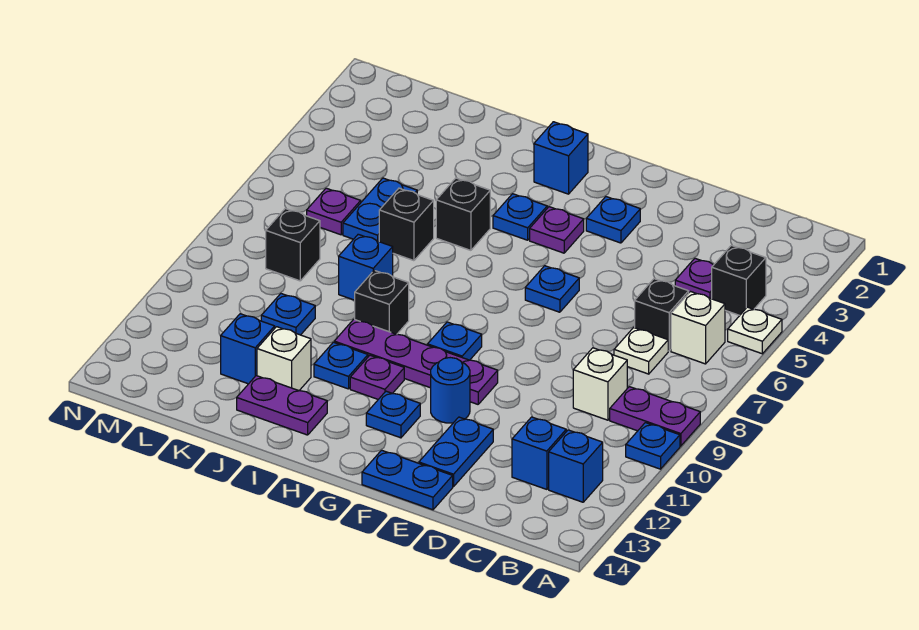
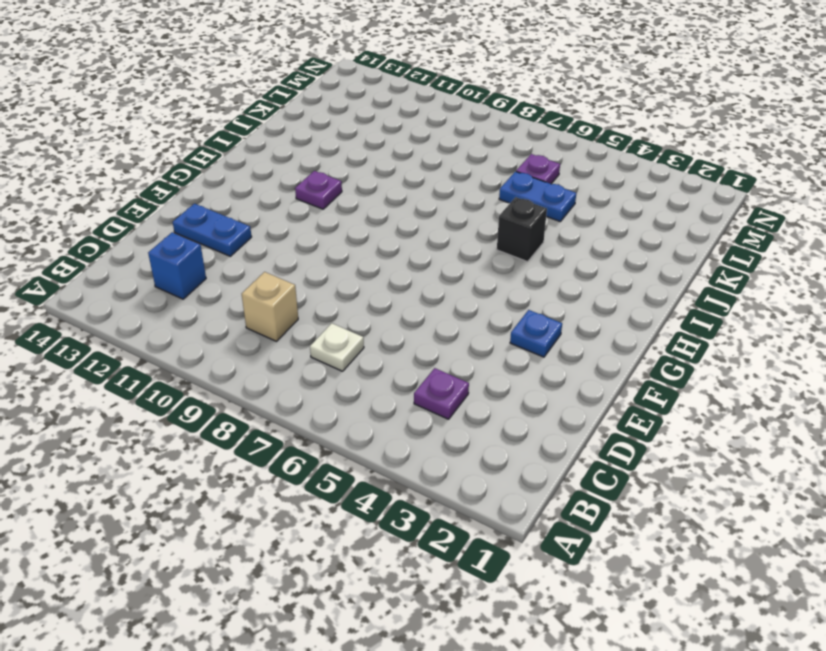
tan brick C9 level 1 -> white brick C9 level 1
none -> white plate A5 level 1
none -> purple plate A9:B9 level 1
none -> blue plate A10 level 1
none -> black brick B4 level 1

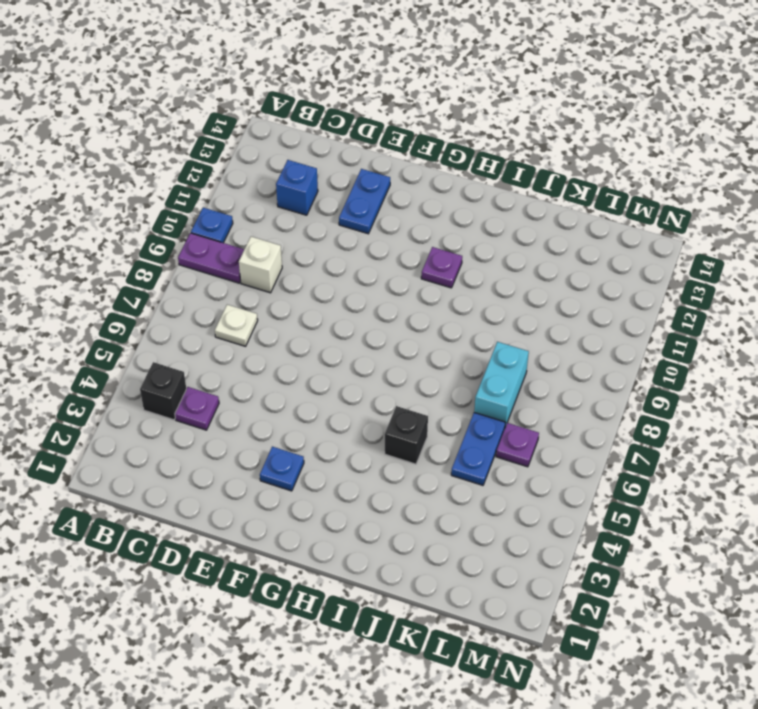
cyan brick K7:K8 level 1 -> none
none -> white plate A5 level 1
none -> white brick B6 level 1
none -> blue brick B12 level 1
none -> black brick C6 level 1

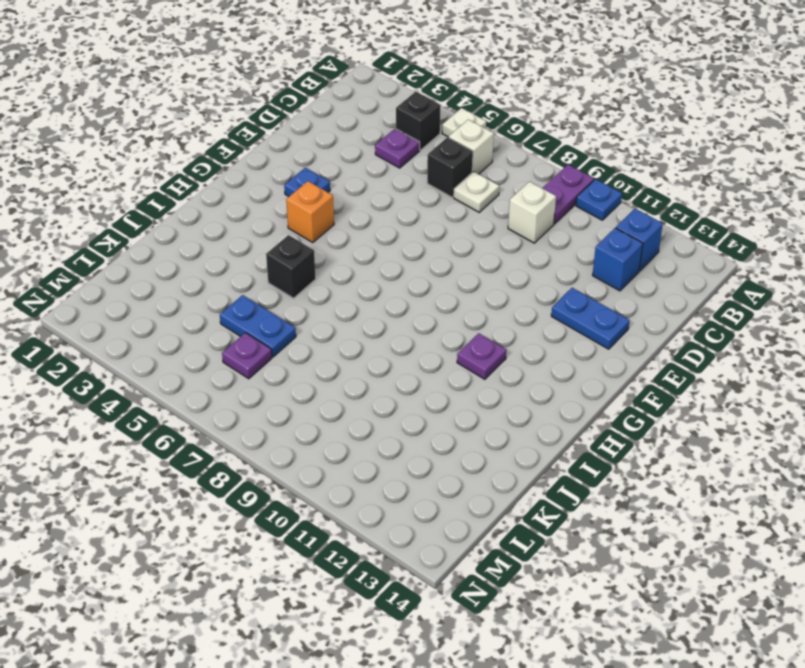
orange brick G4 level 1 -> purple plate G4 level 1
none -> blue plate E14:F14 level 1
none -> blue plate F6 level 1
none -> purple plate F10:I10 level 1
none -> blue round brick F11 level 1

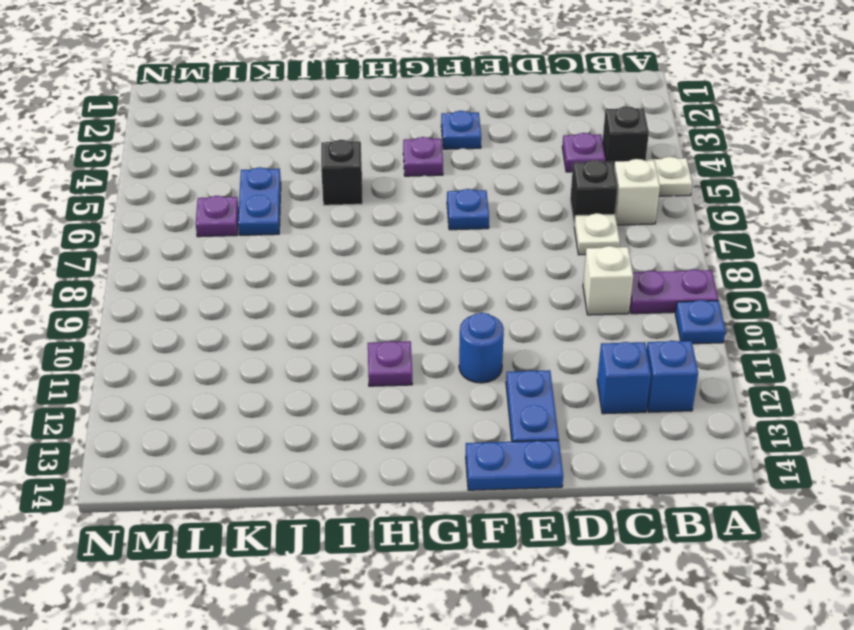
none -> purple plate F10:I10 level 1
none -> blue plate G9 level 1
none -> blue plate G12 level 1
none -> blue brick H2 level 1

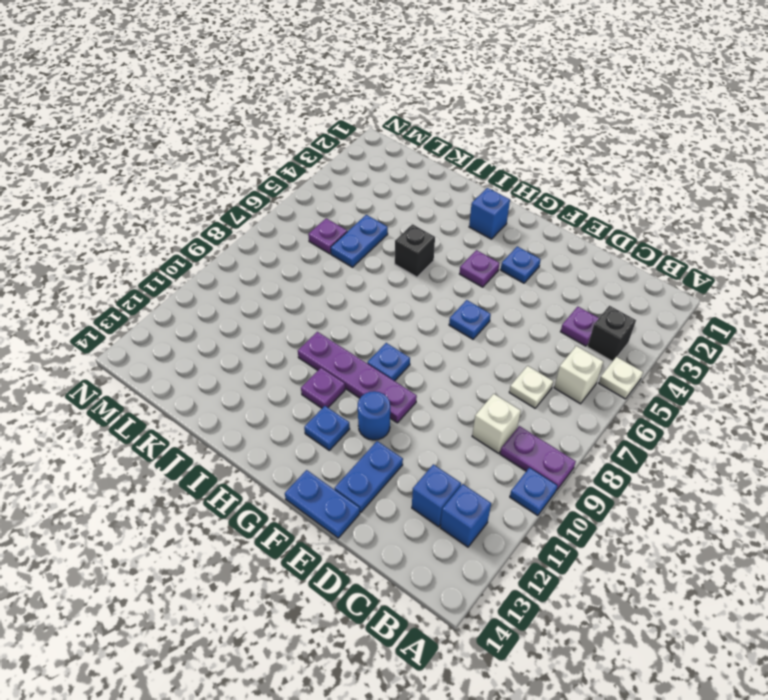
none -> black brick C6 level 1
none -> blue plate H4 level 1
none -> black brick I9 level 1
none -> blue plate I11 level 1

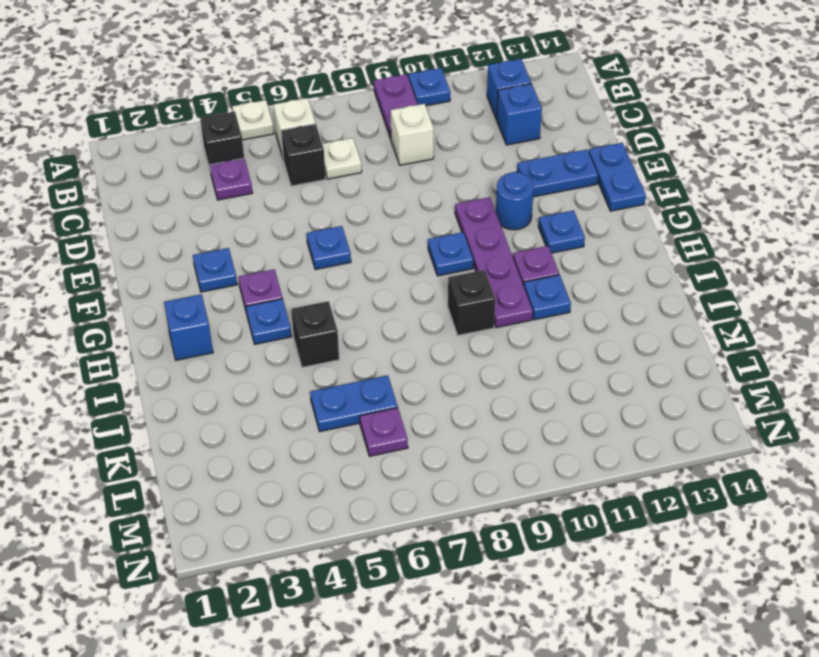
none -> purple plate I13:J13 level 1
none -> black brick J6 level 1
none -> blue brick J8 level 1
none -> white brick J12 level 1

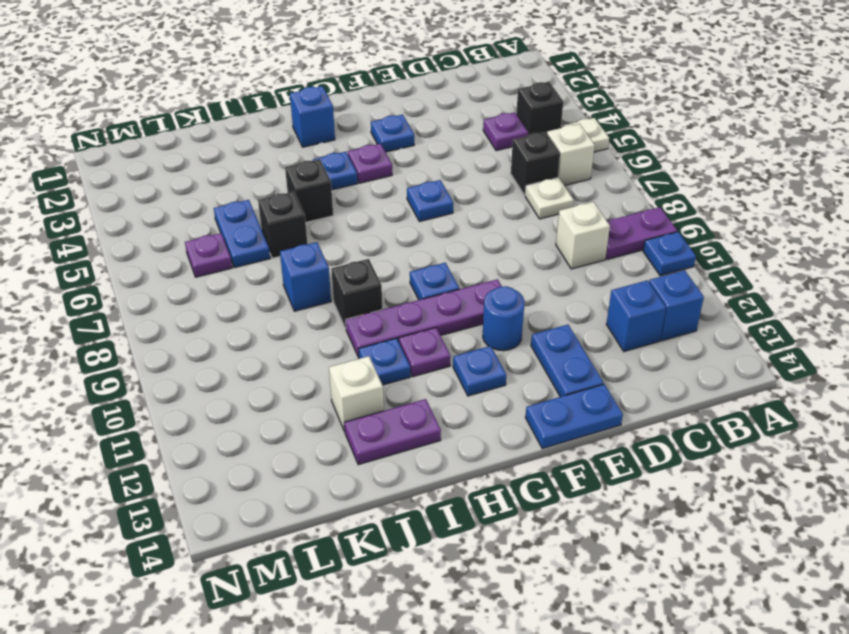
none -> blue plate K10 level 1
none -> blue brick K12 level 1
none -> black brick L8 level 1

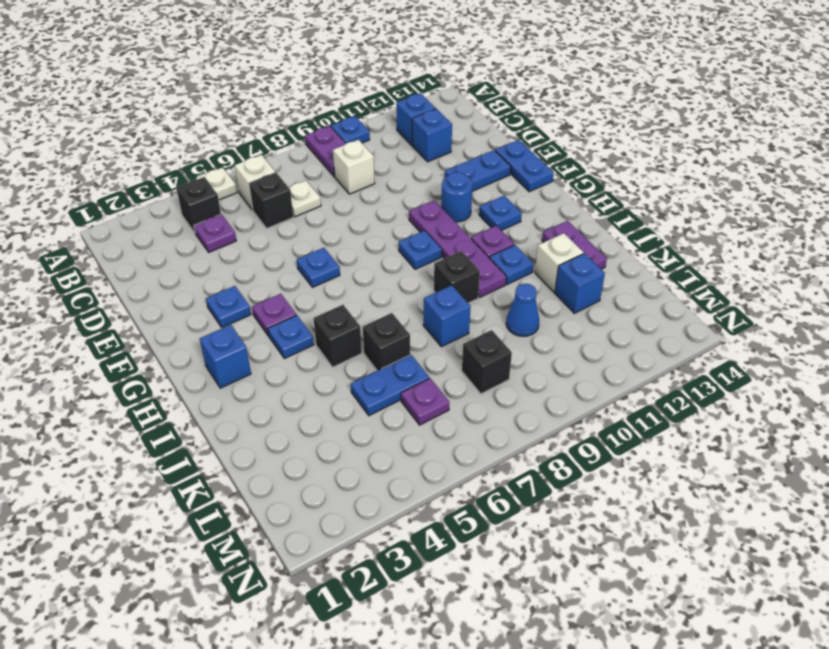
blue cone K10 level 1 -> blue plate K10 level 1

